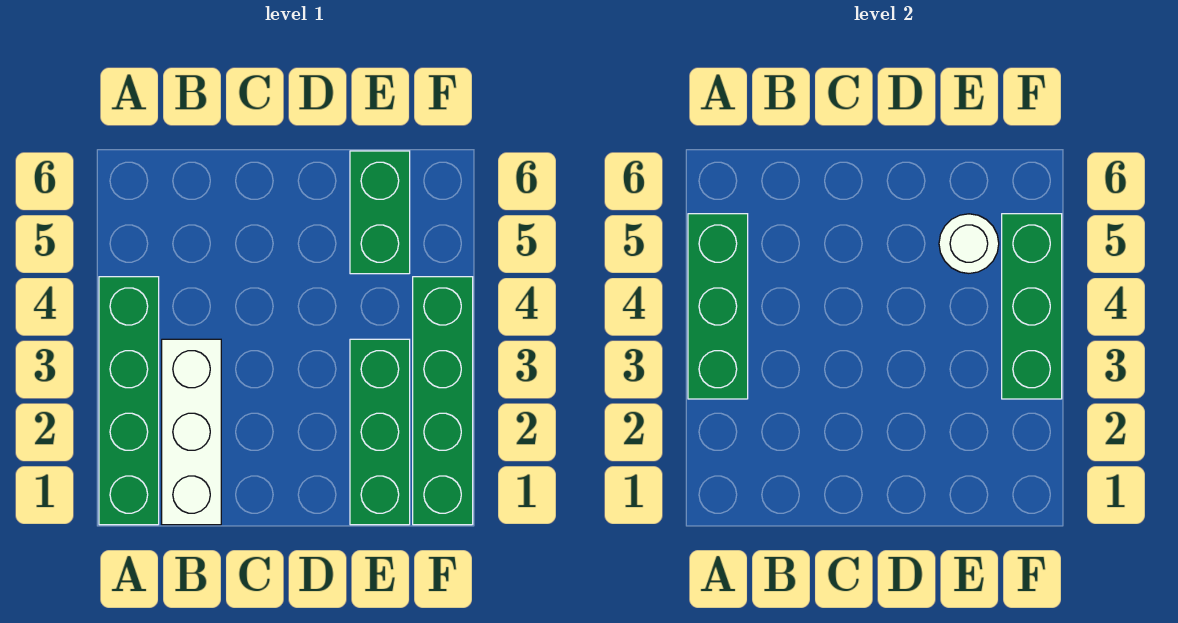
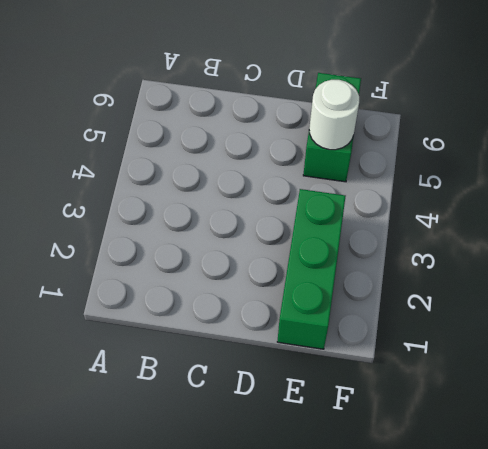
none -> green brick A1:A4 level 1
none -> white brick B1:B3 level 1

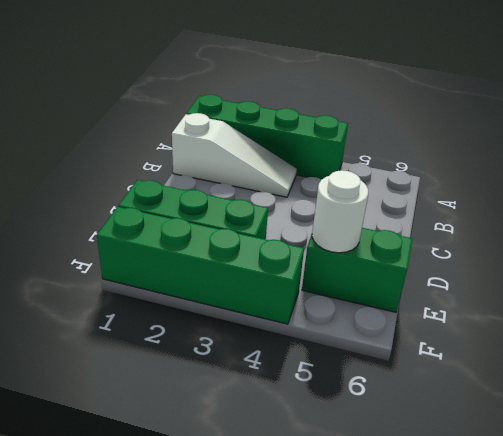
white slope B1:B3 level 1 top 1 -> white brick B1:B3 level 1
none -> green brick A3:A5 level 2
none -> green brick F3:F5 level 2

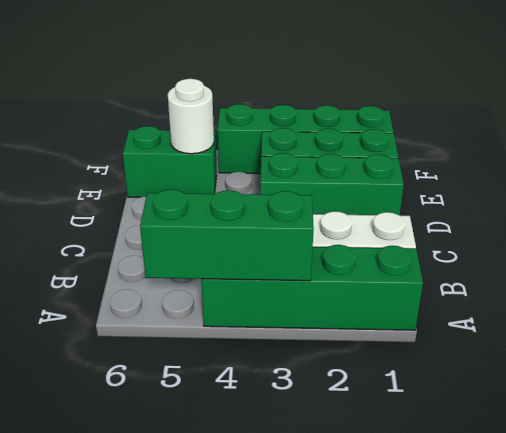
green brick D1:D3 level 1 -> green brick F3:F5 level 2

